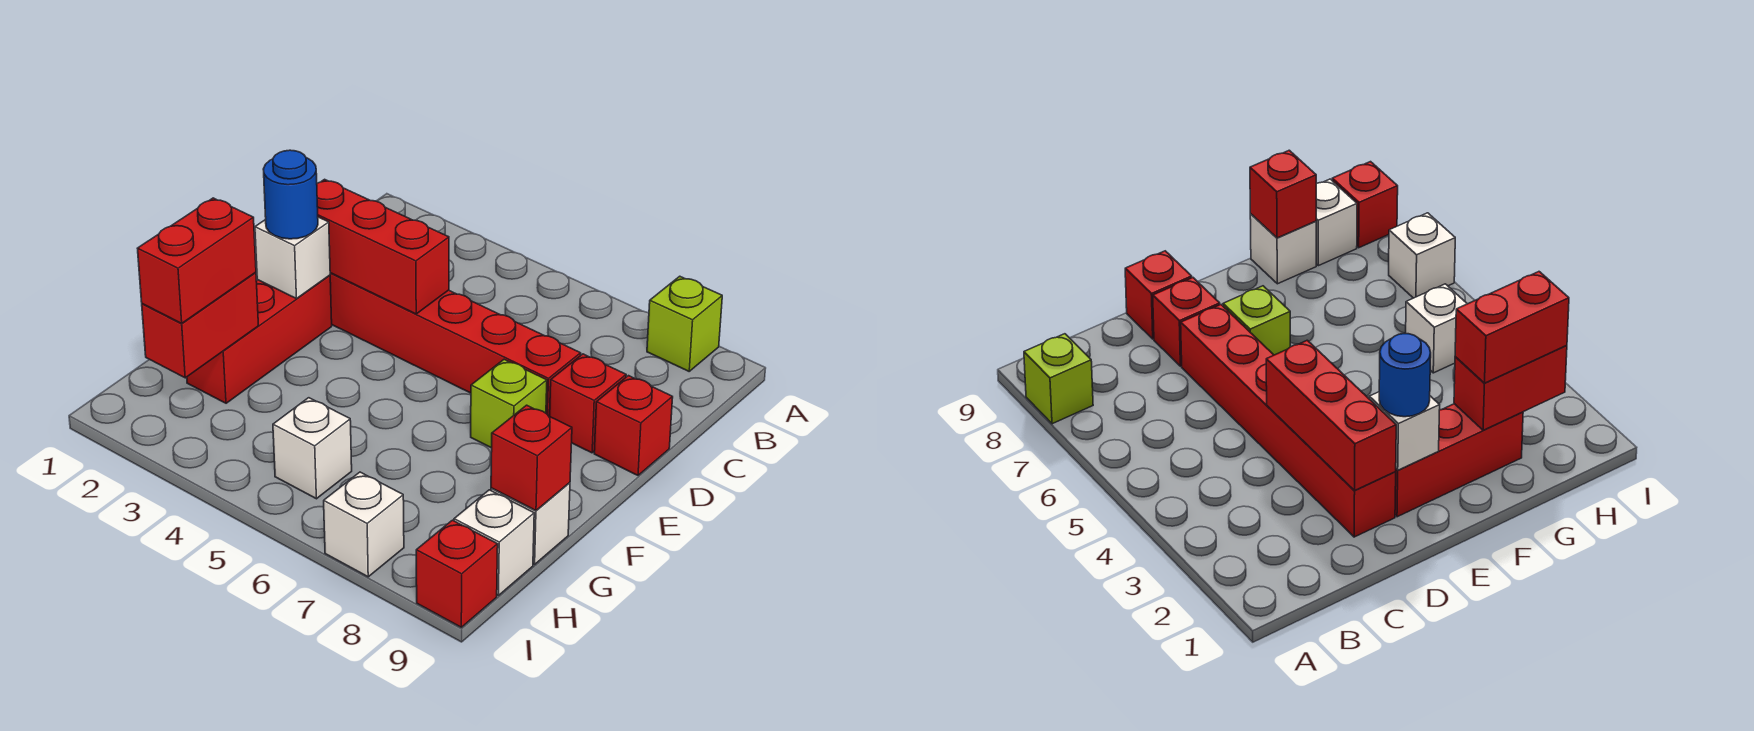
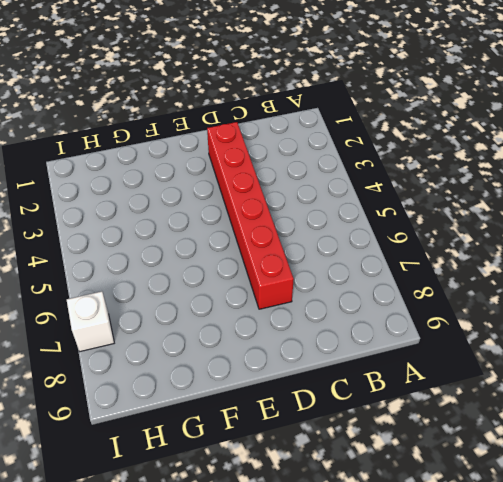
none -> lime brick A8 level 1
none -> red brick D8 level 1
none -> red brick D9 level 1

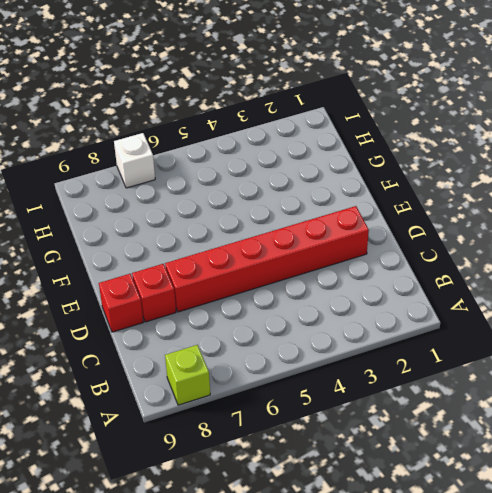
none -> red brick E2:G2 level 1
none -> lime brick E7 level 1
none -> white brick G9 level 1

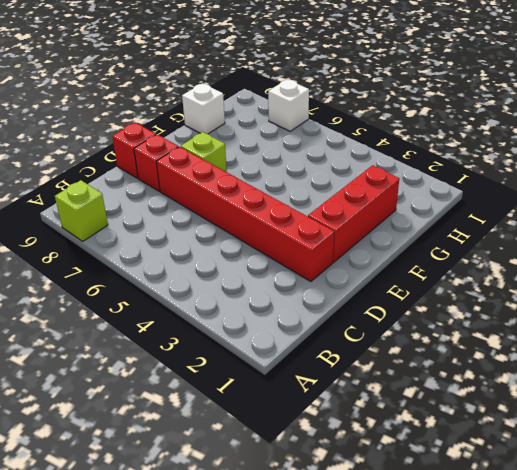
none -> white brick H5 level 1
none -> white brick H9 level 1
none -> red brick I9 level 1

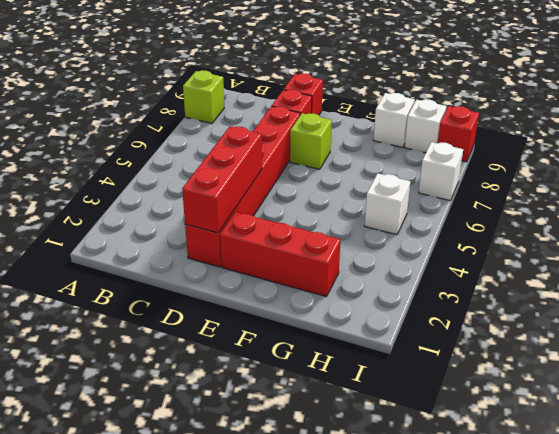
none -> white brick E2 level 2
none -> red brick G2:H2 level 2
none -> red brick G9 level 2

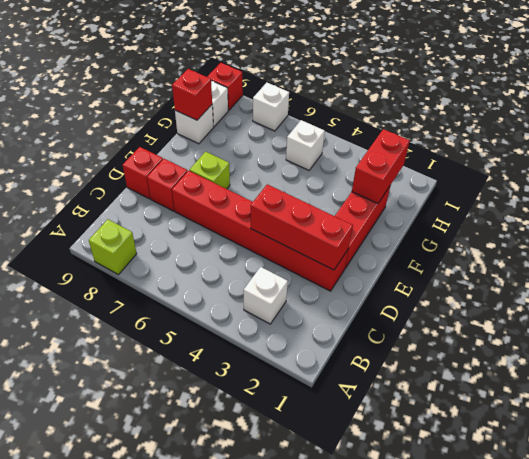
white brick B3 level 1 -> white brick E2 level 2
none -> blue round brick E2 level 3
none -> red brick G2:H2 level 3

